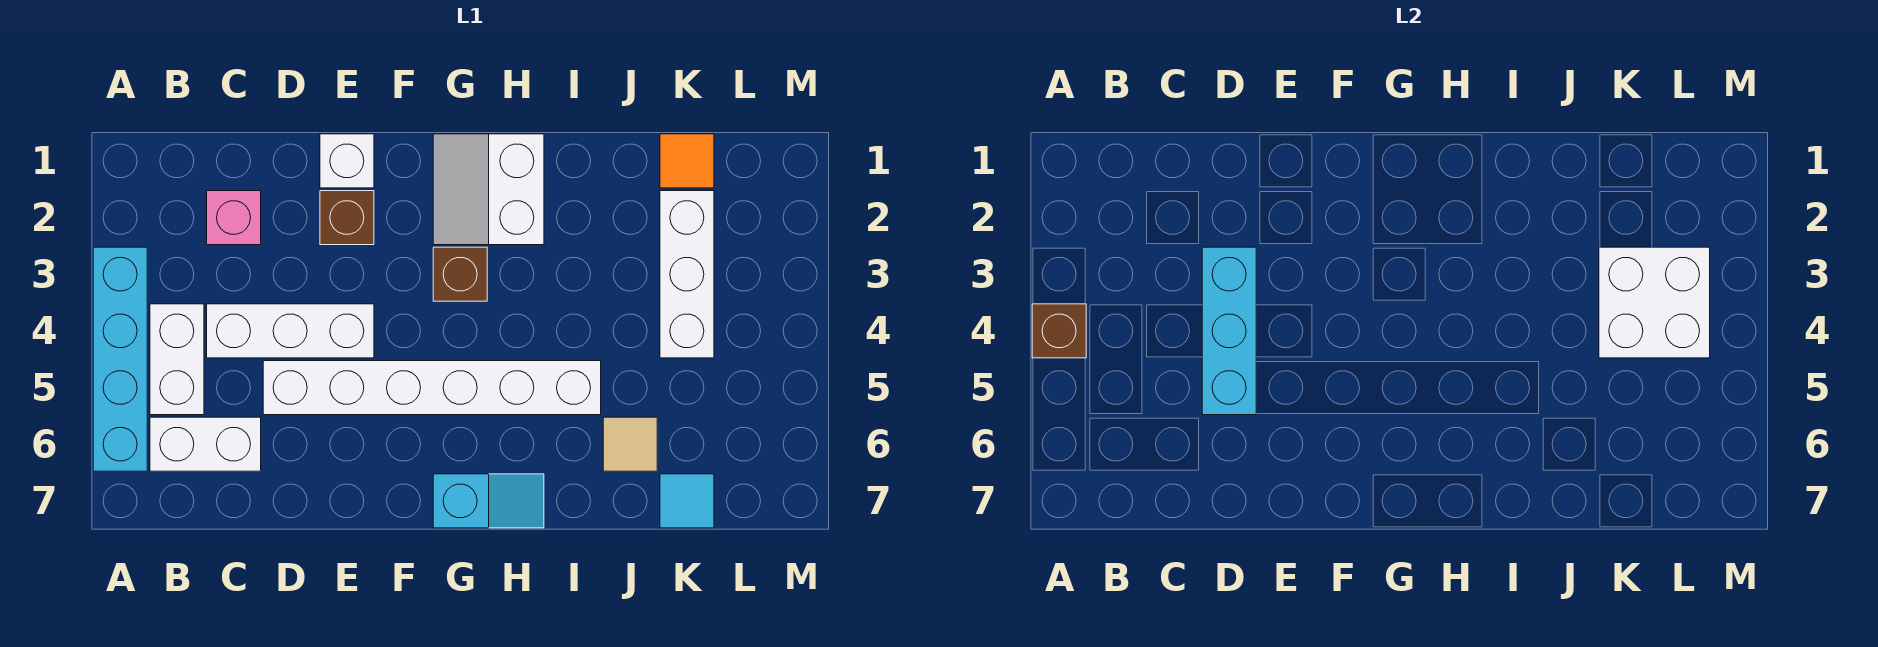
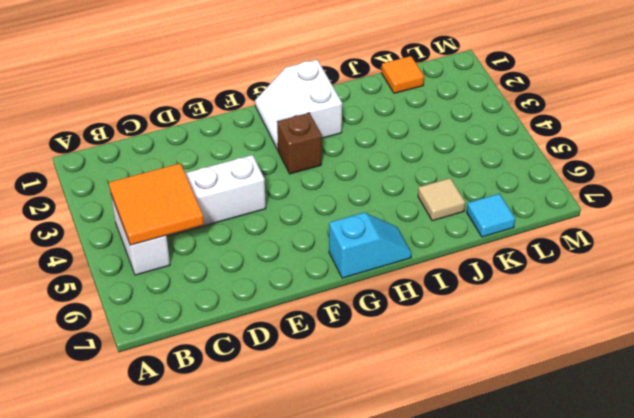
orange tile B4:C5 level 2 -> none
none -> cyan brick A3:A6 level 1
none -> white brick B6:C6 level 1
none -> pink brick C2 level 1

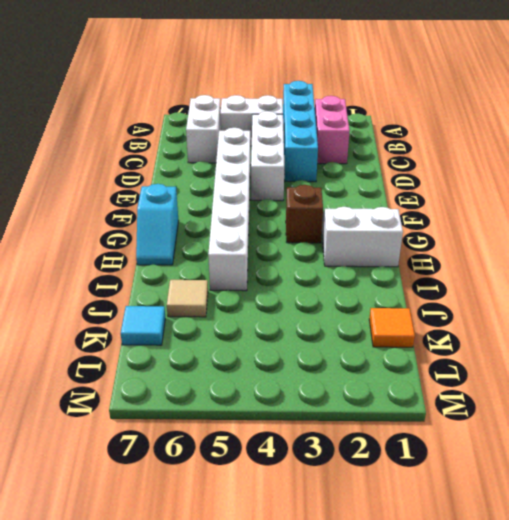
cyan brick A3:D3 level 1 -> cyan brick A3:A6 level 1
pink brick B2:C2 level 1 -> pink brick C2 level 1
none -> white brick E1 level 1
none -> brown brick E2 level 1
none -> white brick K2:K4 level 1

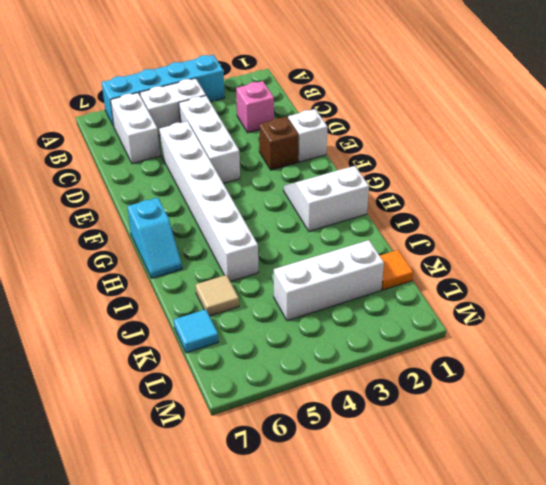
none -> brown brick G3 level 1
none -> brown brick A4 level 2
none -> cyan brick D3:D5 level 2

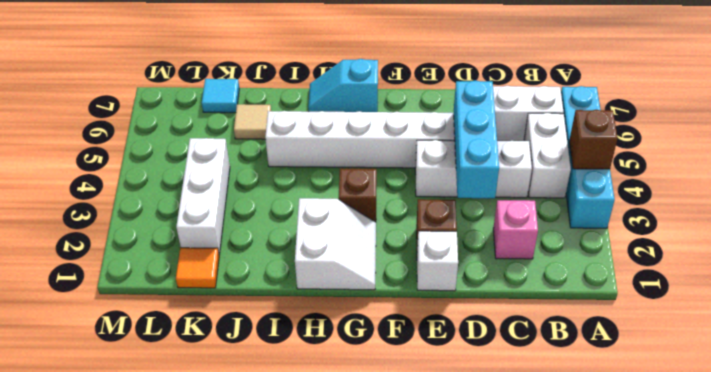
none -> white brick K3:L4 level 2

